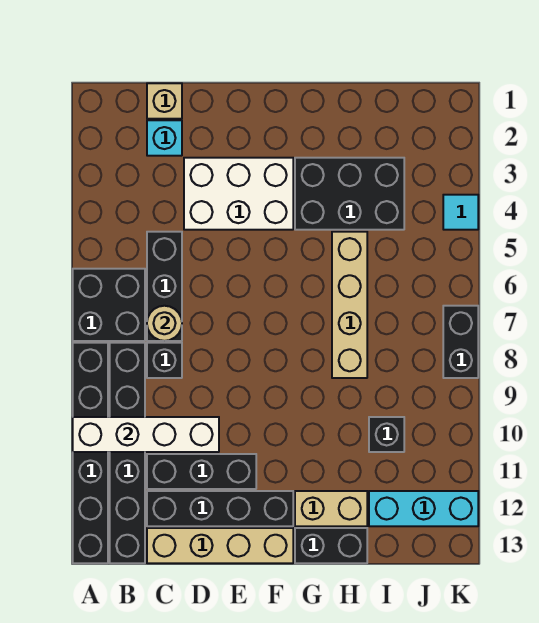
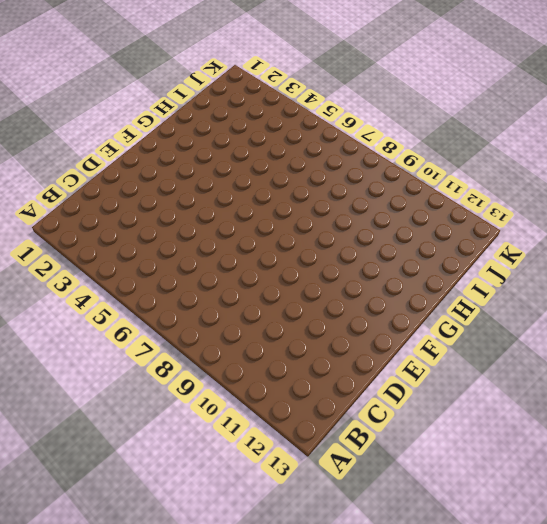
none -> black brick A6:B7 level 1
none -> black brick A8:A13 level 1
none -> black brick B8:B13 level 1

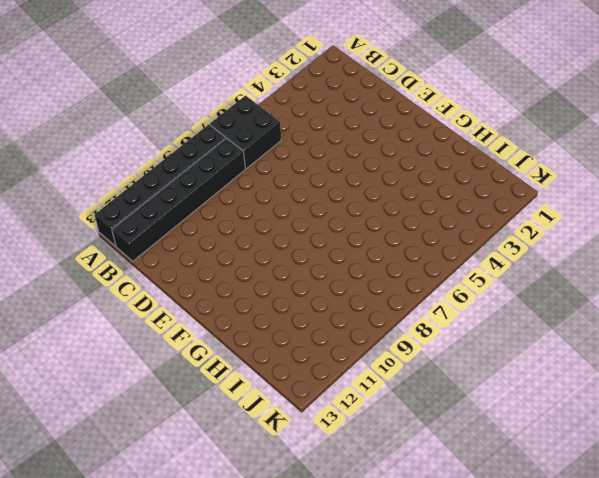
none -> tan brick C1 level 1
none -> cyan brick C2 level 1
none -> black brick C5:C7 level 1

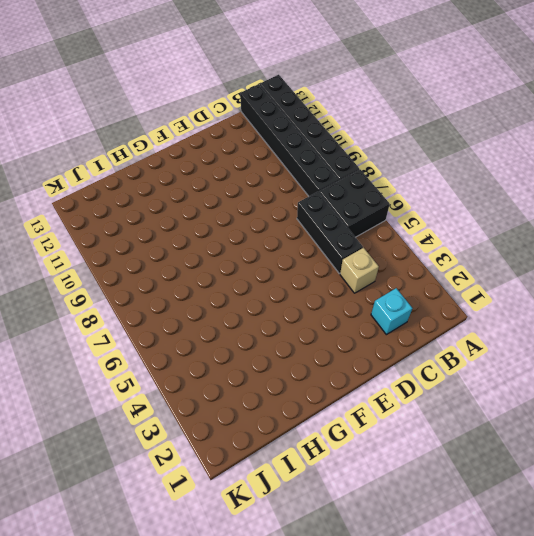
tan brick C4 level 1 -> tan brick C1 level 1
none -> black brick C8 level 1
none -> black brick C11:E11 level 1
none -> black brick C12:F12 level 1

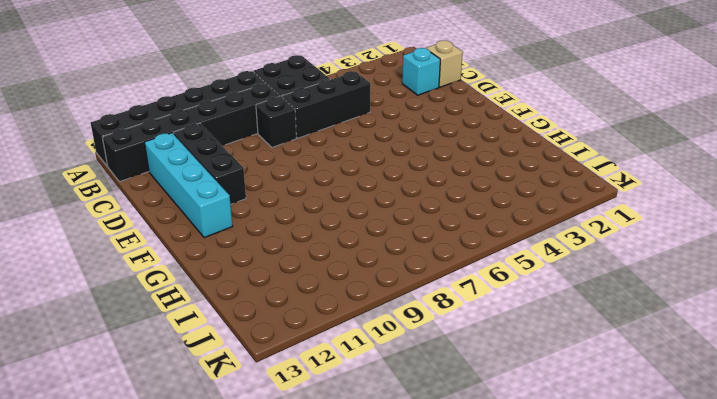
cyan brick C12:F12 level 1 -> black brick C12:F12 level 1
none -> tan brick C13:F13 level 1
none -> white brick D3:F4 level 1
none -> black brick G3:I4 level 1

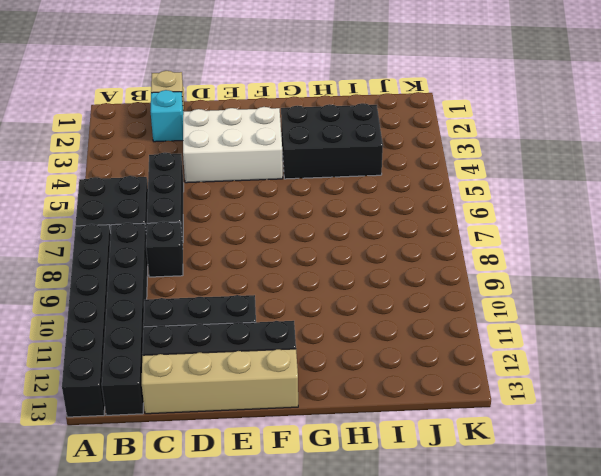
none -> tan brick G12:H12 level 1
none -> black brick G13:H13 level 1
none -> tan brick H5:H8 level 1

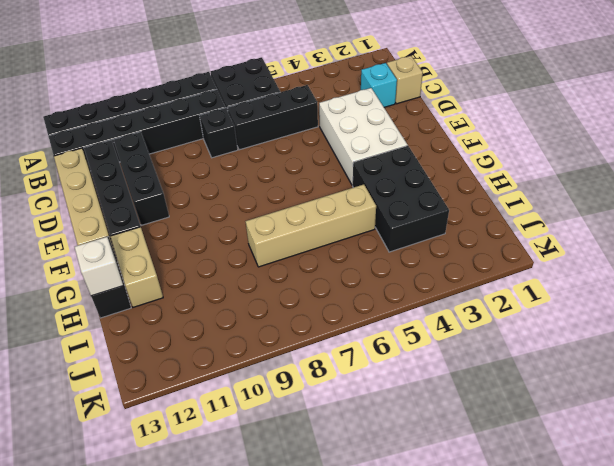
white brick H13 level 2 -> none
none -> black brick I10 level 1
none -> cyan brick I12:K12 level 1
none -> cyan tile K4 level 1

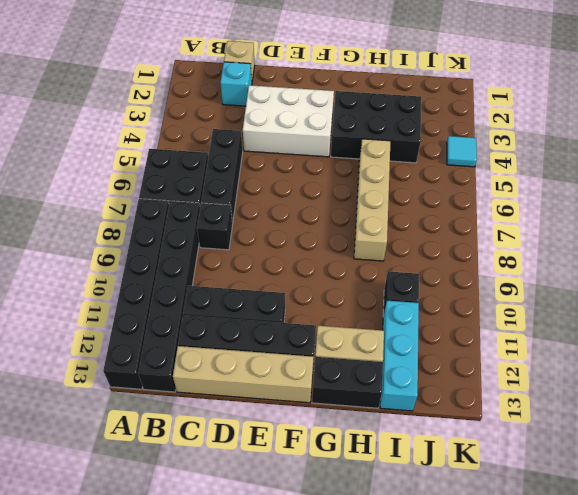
cyan brick I11:I13 level 1 -> cyan brick I12:K12 level 1
none -> black brick K7:K8 level 1
none -> white brick A10:D10 level 2
none -> tan round brick C7 level 2

